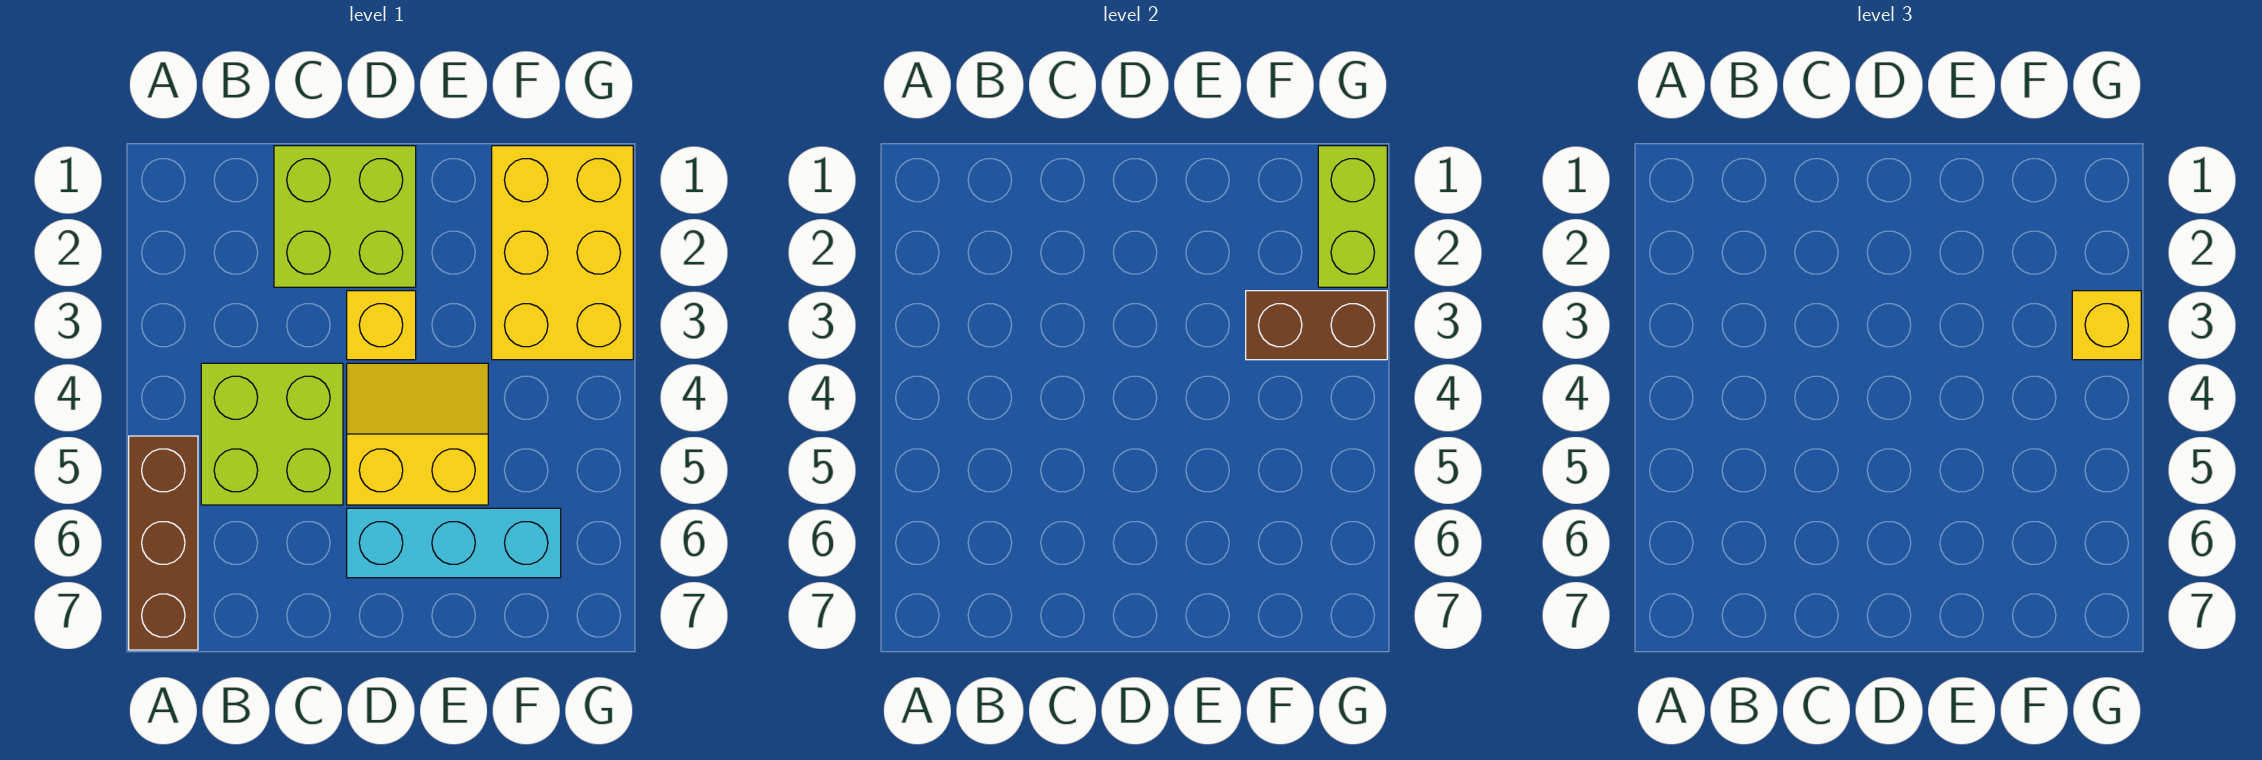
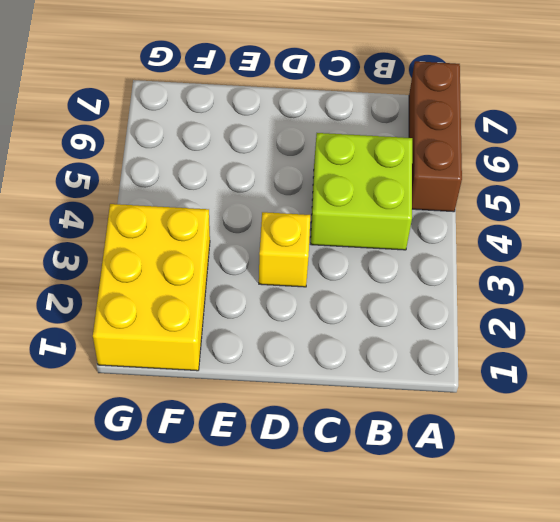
none -> lime brick C1:D2 level 1
none -> yellow slope D4:E5 level 1 top 5

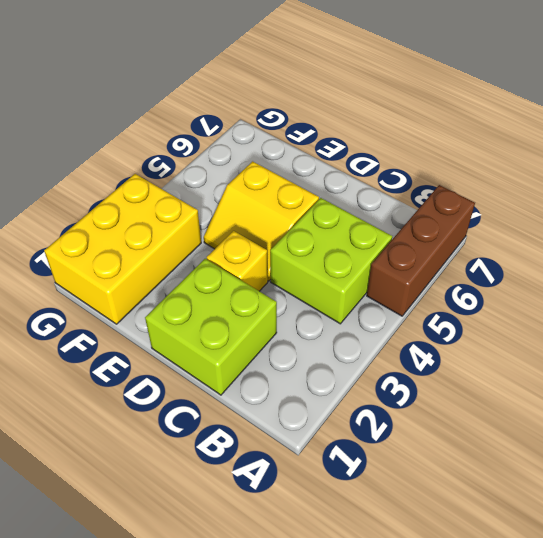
none -> cyan brick D6:F6 level 1
none -> brown brick F3:G3 level 2

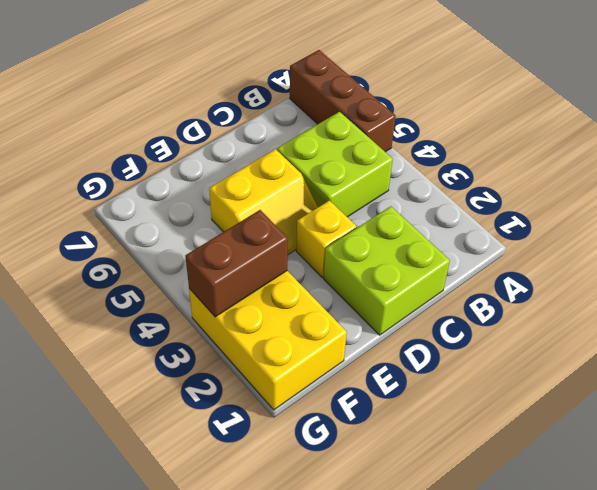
none -> cyan brick D6:F6 level 1
none -> lime brick G1:G2 level 2

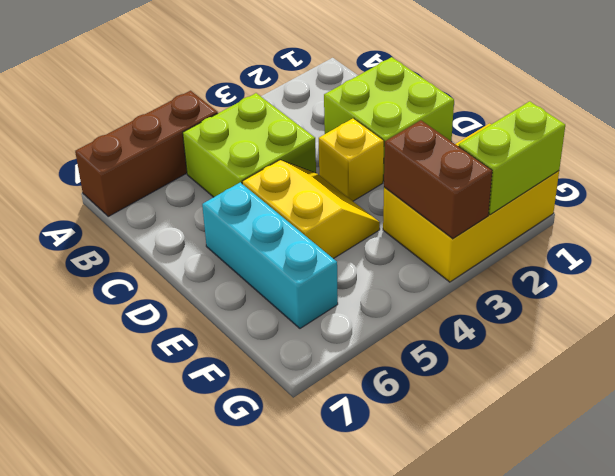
none -> yellow brick G3 level 3

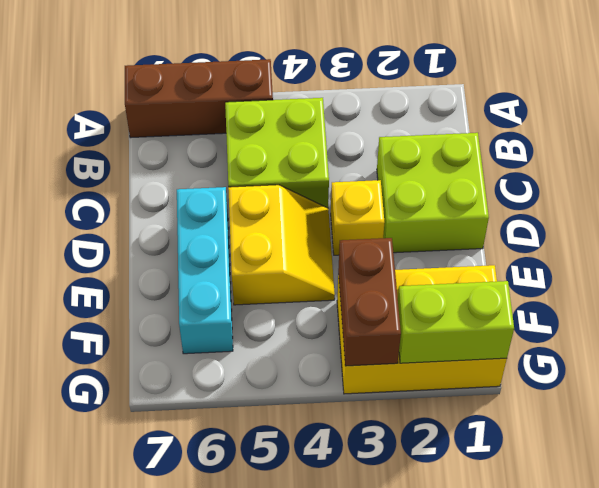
none -> yellow brick G3 level 3

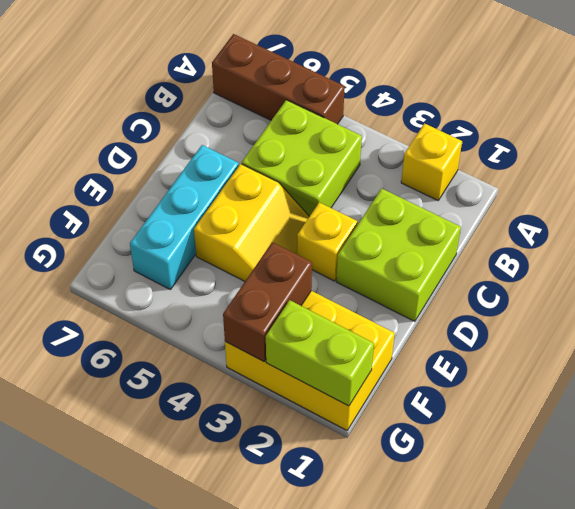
yellow brick A2 level 1 -> yellow brick G3 level 3

